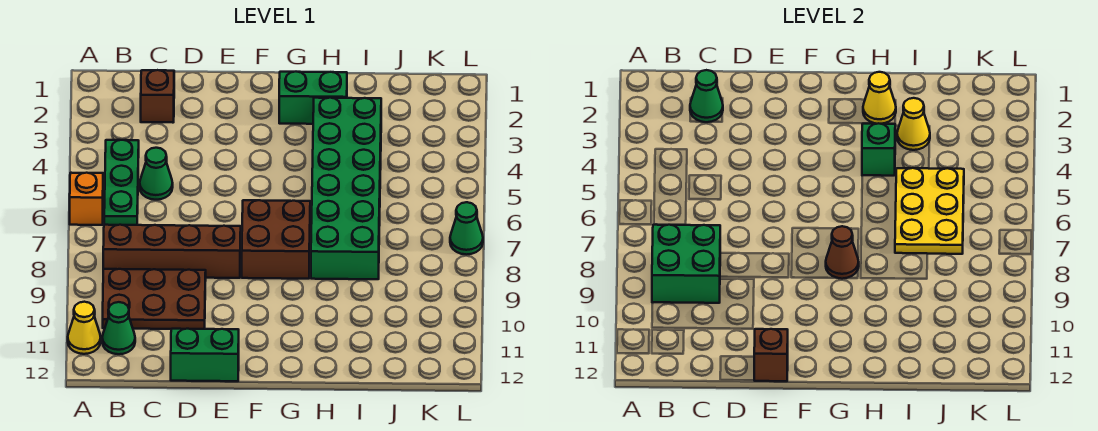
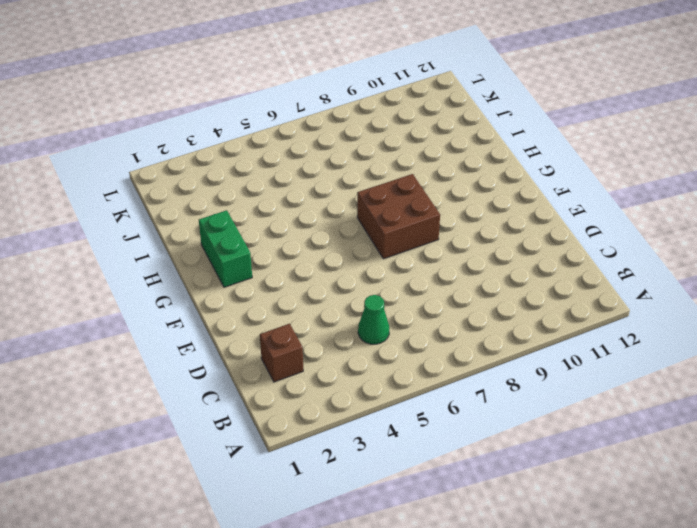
none -> orange brick A6 level 1
none -> yellow cone A11 level 1
none -> green plate B4:B6 level 1

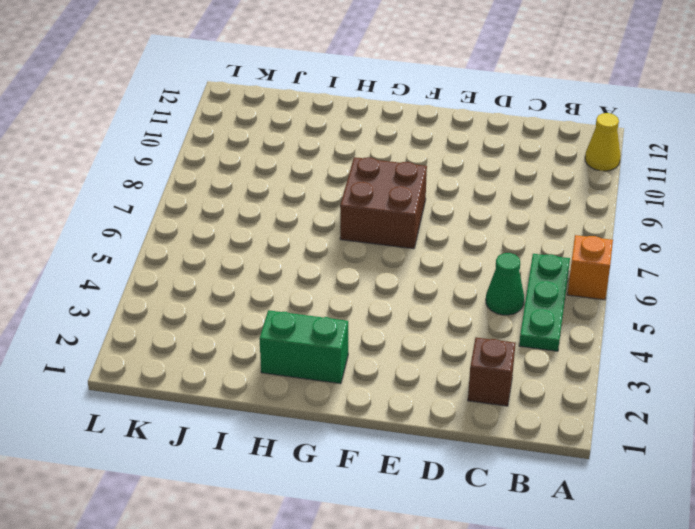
none -> brown brick B8:E8 level 1
none -> brown plate B9:D10 level 1
none -> green cone B11 level 1

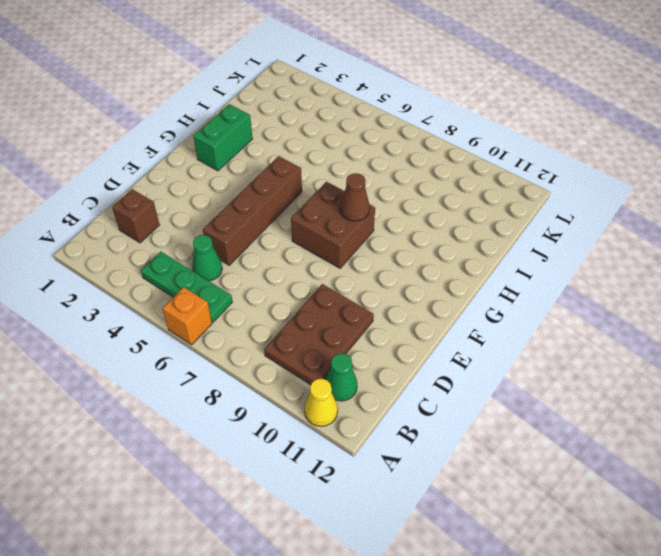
brown brick D5:G5 level 1 -> brown brick B8:E8 level 1
none -> green brick D12:E12 level 1
none -> green brick H3:I8 level 1
none -> green cone L7 level 1

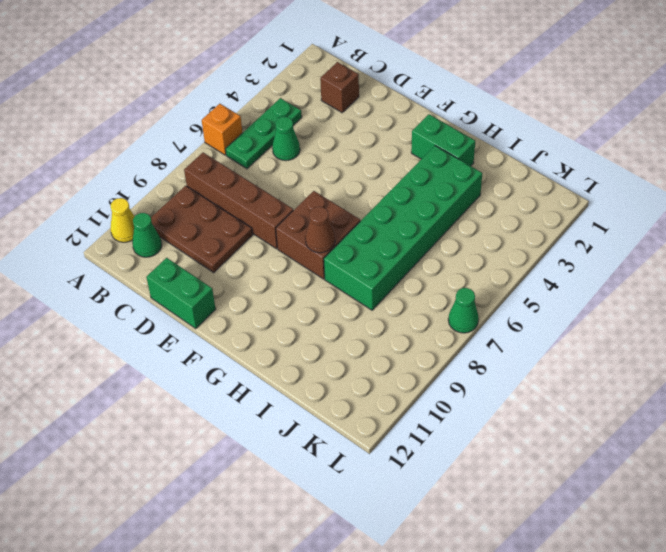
none -> green brick B8:C9 level 2
none -> green cone C2 level 2
none -> brown brick E12 level 2

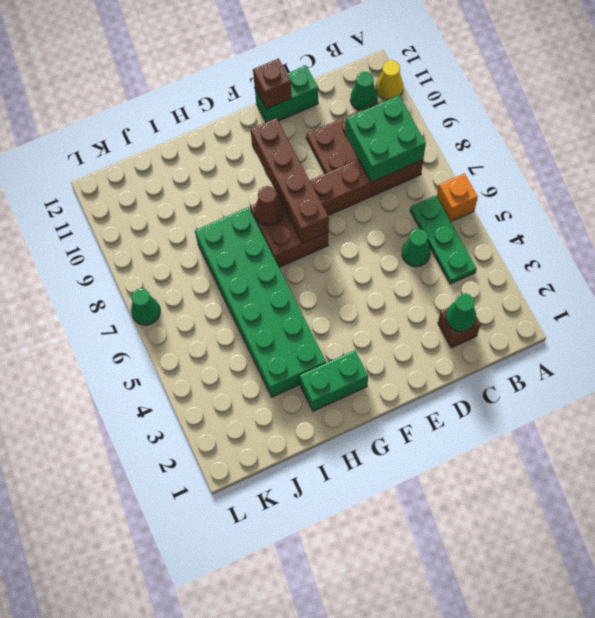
brown brick F7:F10 level 2 -> none
none -> yellow cone H2 level 2
none -> green brick H4 level 2
none -> yellow cone I3 level 2

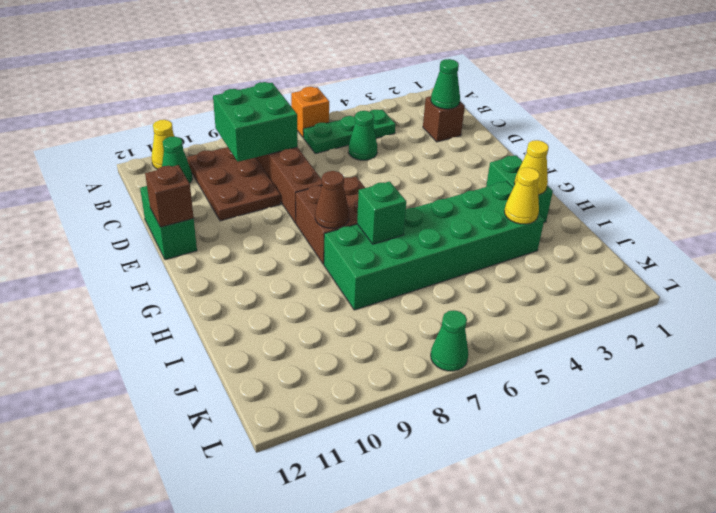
green brick H7 level 2 -> green brick H4 level 2
none -> yellow plate I5:J7 level 2

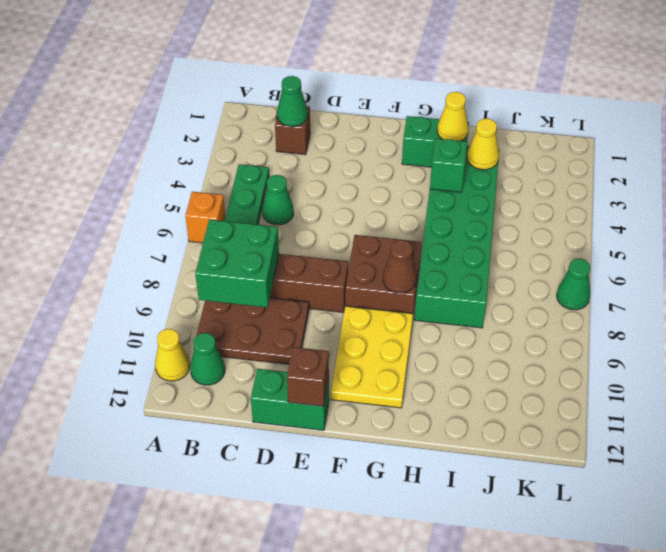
yellow plate F9:G11 level 1 -> yellow plate I5:J7 level 2

